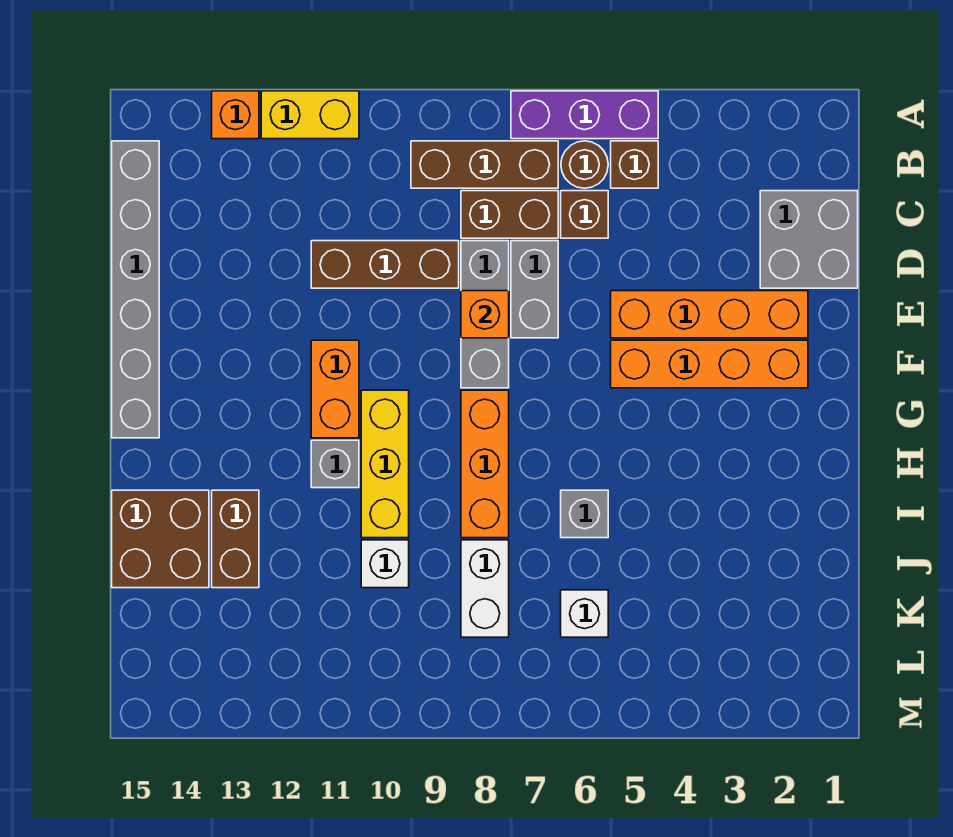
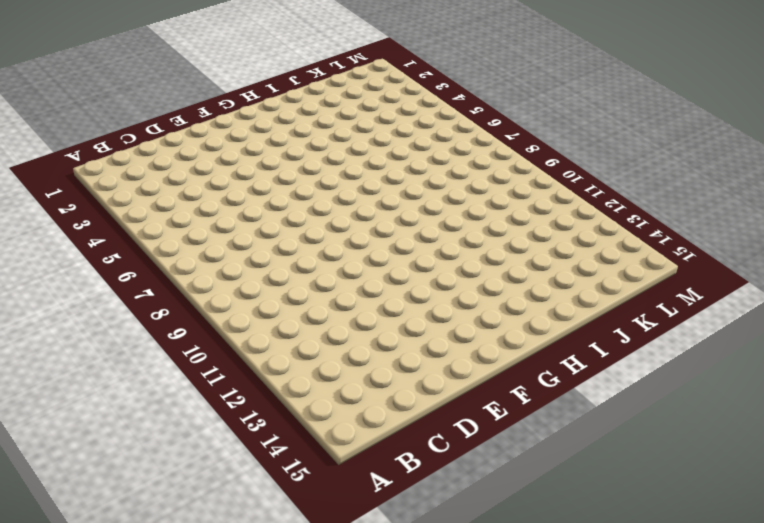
none -> purple brick A5:A7 level 1
none -> yellow brick A11:A12 level 1
none -> orange brick A13 level 1

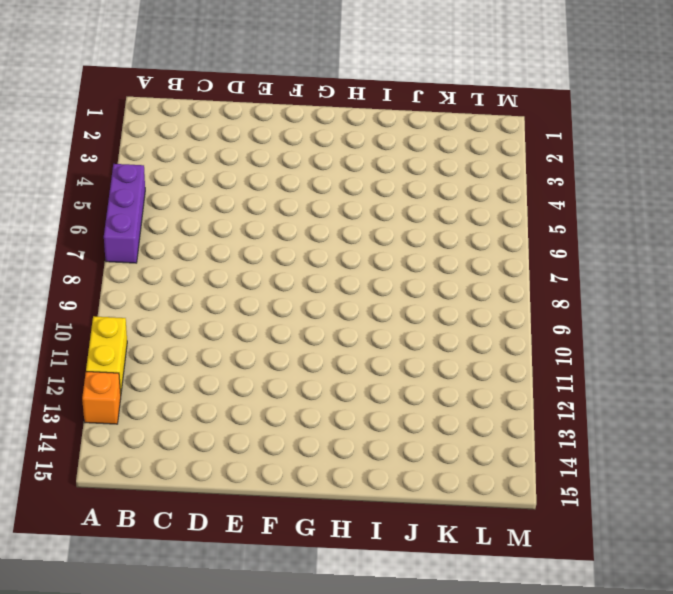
none -> brown brick B5 level 1
none -> brown round brick B6 level 1
none -> brown brick B7:B9 level 1

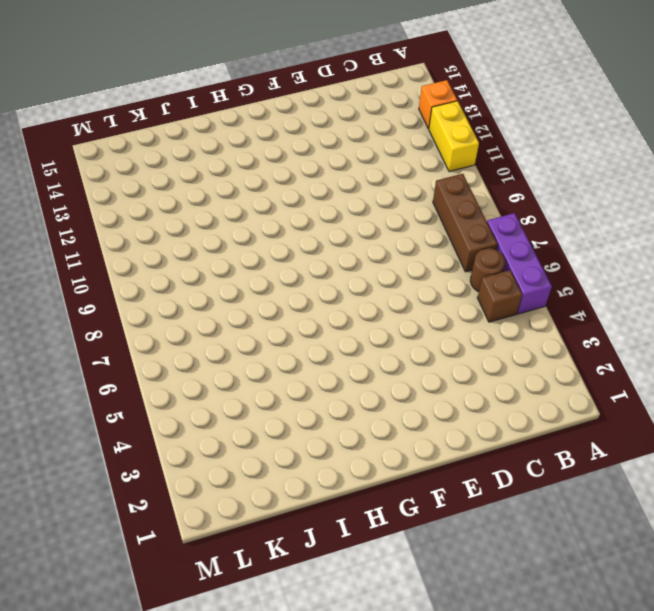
none -> grey brick B15:G15 level 1
none -> grey brick C1:D2 level 1
none -> brown brick C6 level 1

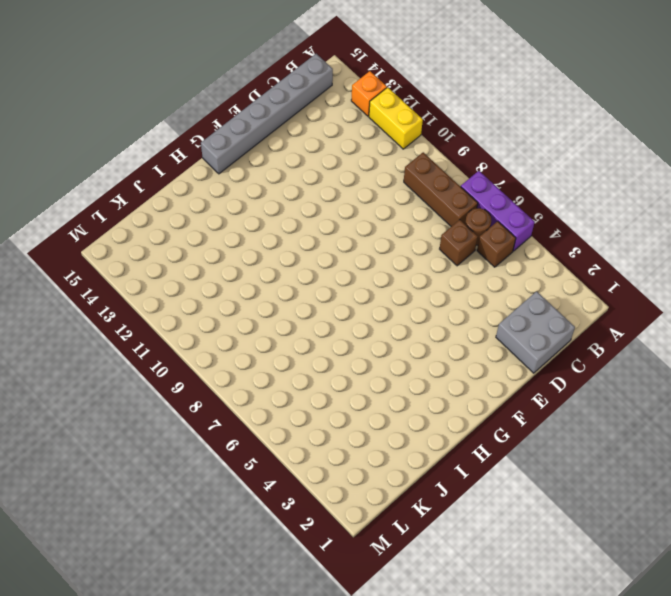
none -> brown brick C7:C8 level 1
none -> grey brick D7:E7 level 1
none -> grey brick D8:F8 level 1

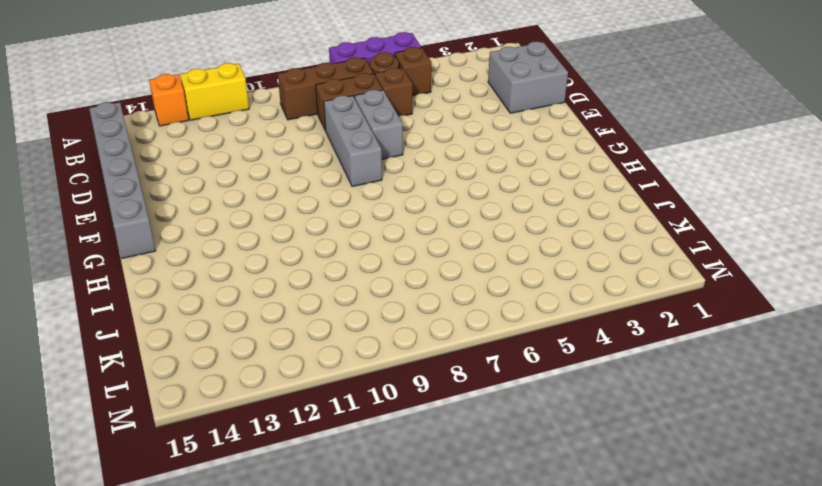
none -> brown brick D9:D11 level 1
none -> orange brick E2:E5 level 1
none -> orange brick F2:F5 level 1

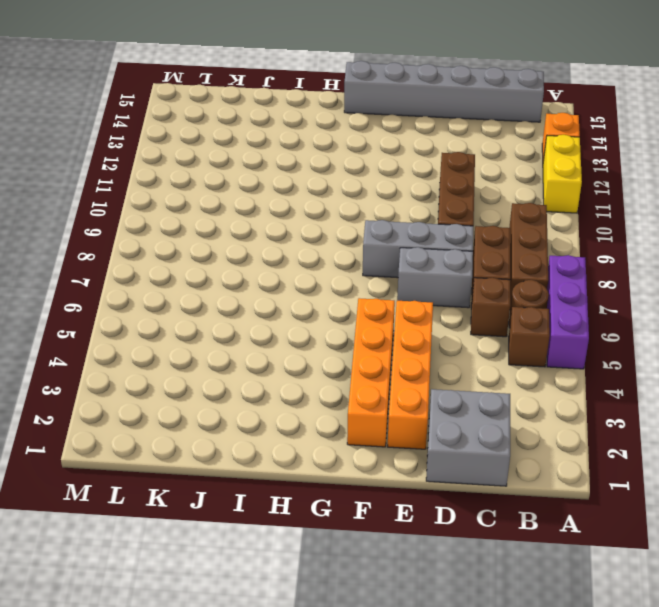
none -> orange brick F11:G11 level 1
none -> orange brick G8:I8 level 1
none -> yellow brick G10:I10 level 1

